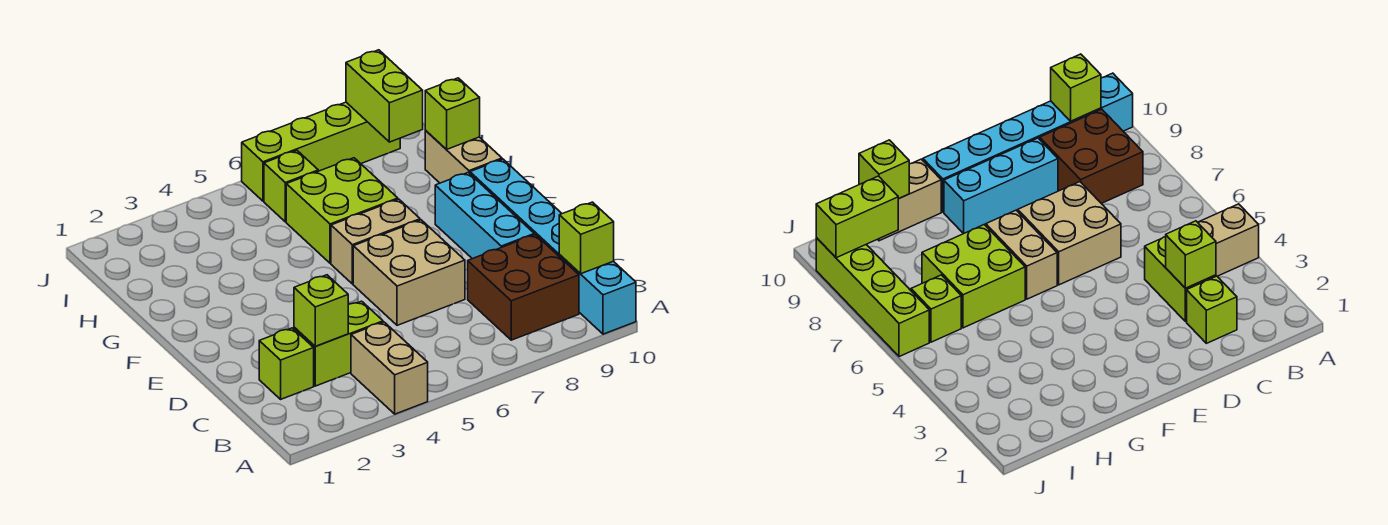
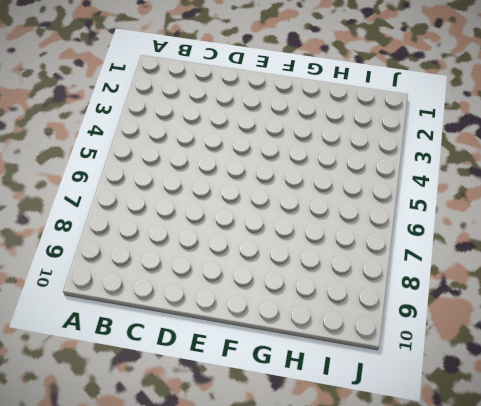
none -> tan brick A4:B4 level 1
none -> cyan brick A10:F10 level 1
none -> brown brick B8:C9 level 1

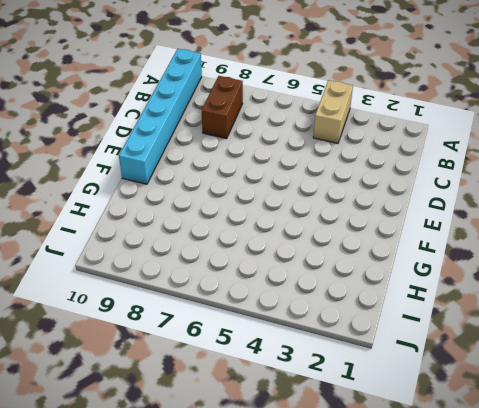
brown brick B8:C8 level 1 -> brown brick B8:C9 level 1
none -> lime brick C2 level 1
none -> lime brick C3:C4 level 1
none -> tan brick D6:E7 level 1

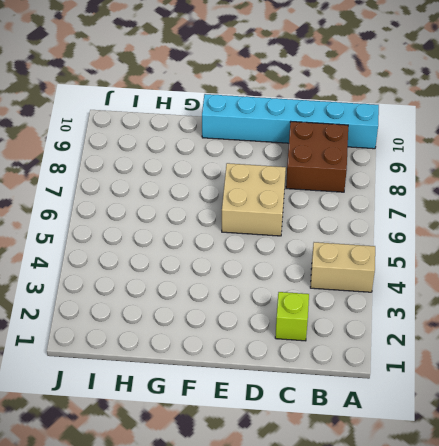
none -> lime brick C3:C4 level 1
none -> cyan brick D9:F9 level 1
none -> tan brick F6:F7 level 1

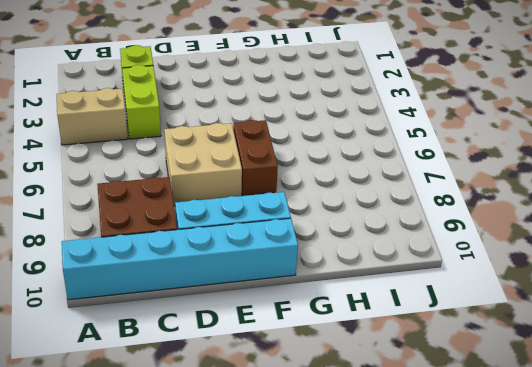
brown brick F6:F7 level 1 -> tan brick F6:F7 level 1
none -> lime brick G6:H7 level 1
none -> tan brick G10:H10 level 1
none -> lime brick I6 level 1

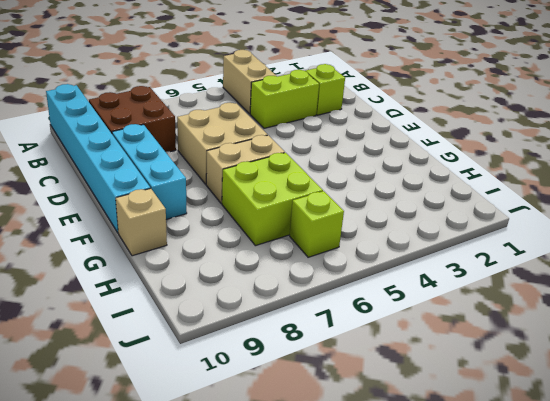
tan brick G10 level 1 -> tan brick G10:H10 level 1
none -> lime brick J6:J9 level 1
none -> lime brick B10 level 2
none -> lime brick C3 level 2

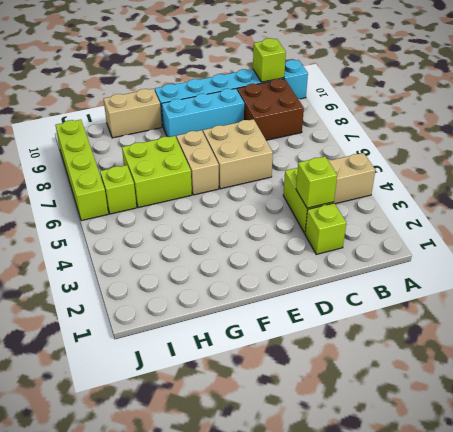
none -> lime brick H10 level 2
none -> lime brick I9:J9 level 2

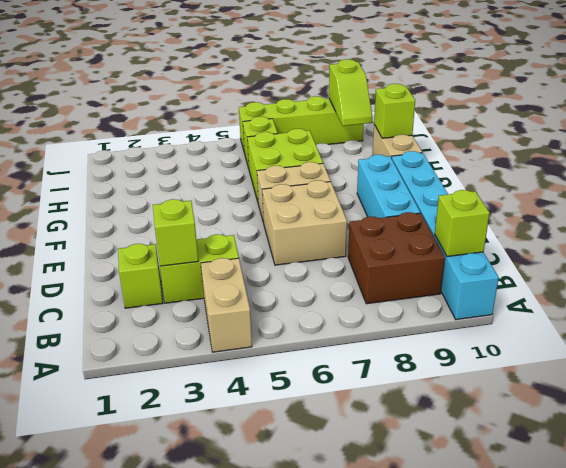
lime slope I9:J9 level 2 top J -> lime brick I9:J9 level 2

